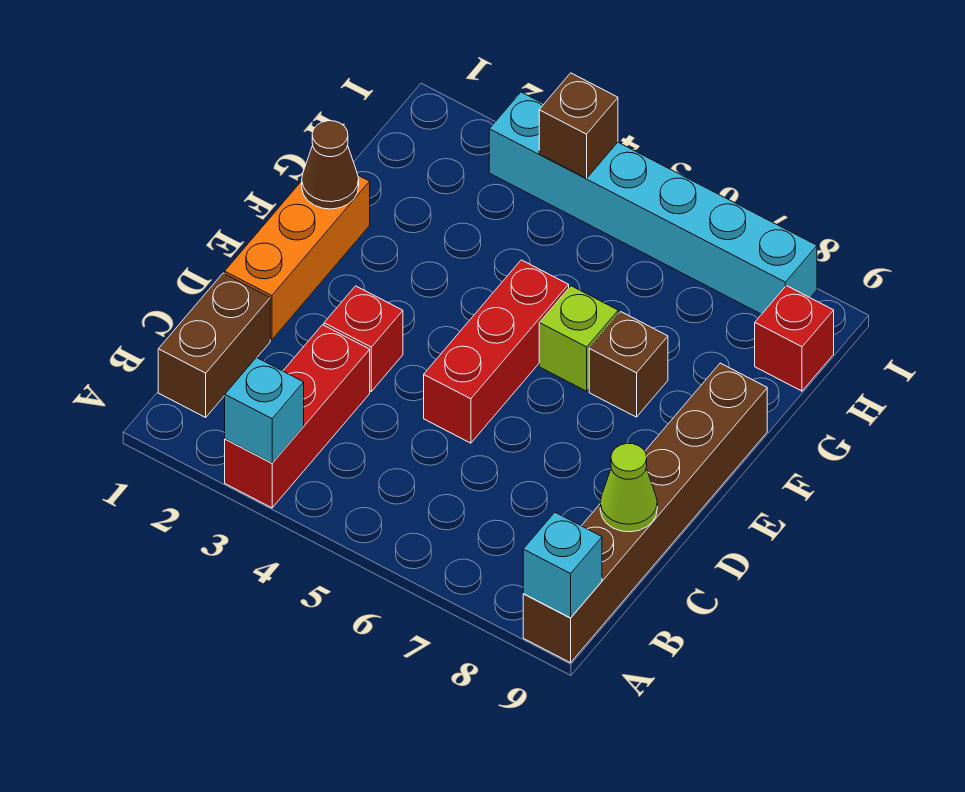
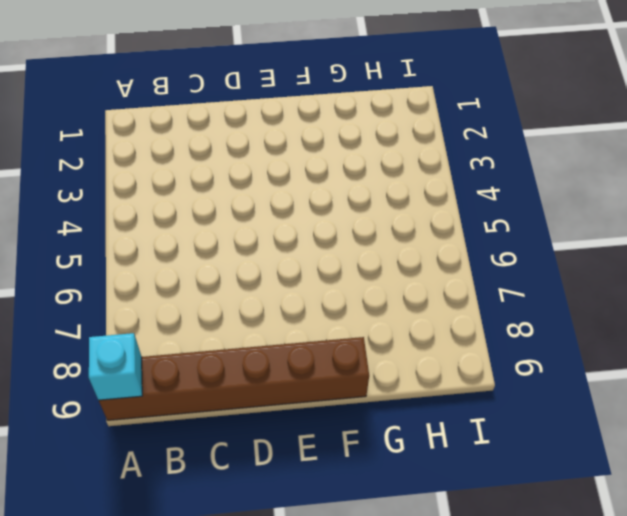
none -> red brick A3:C3 level 1
none -> brown brick B1:C1 level 1
none -> orange brick D1:F1 level 1

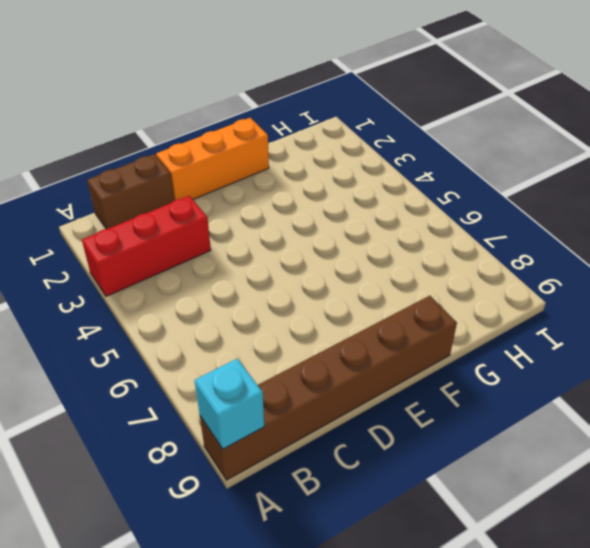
none -> red brick D3 level 1
none -> red brick D5:F5 level 1
none -> lime brick F6 level 1

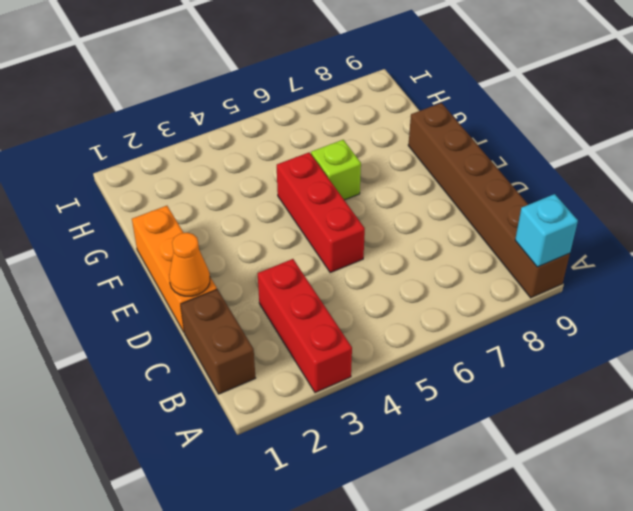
orange cone D1 level 2 -> none
none -> red brick D3 level 1
none -> brown brick F7 level 1
none -> red brick H9 level 1

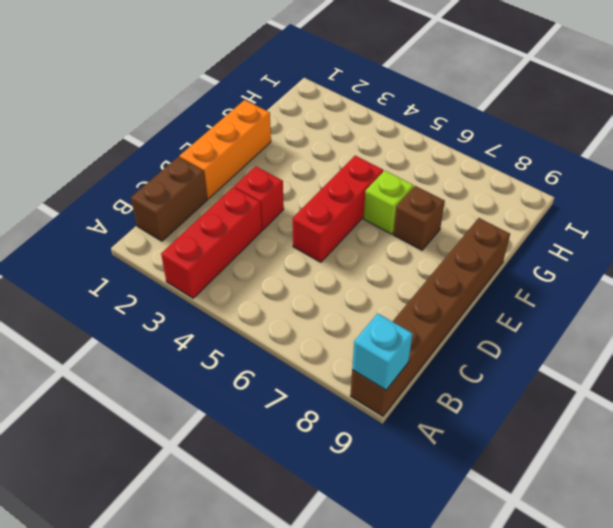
none -> red brick H9 level 1
none -> cyan brick I3:I8 level 1
none -> cyan brick A3 level 2

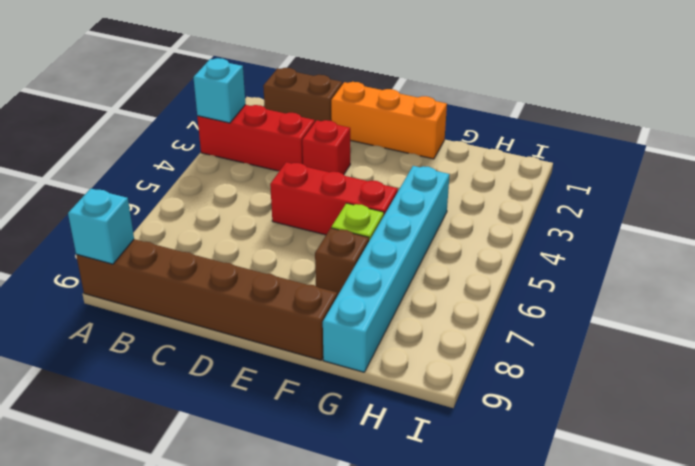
cyan brick G4:G9 level 1 -> cyan brick I3:I8 level 1
none -> red brick H9 level 1
none -> lime cone C9 level 2
none -> brown cone F1 level 2

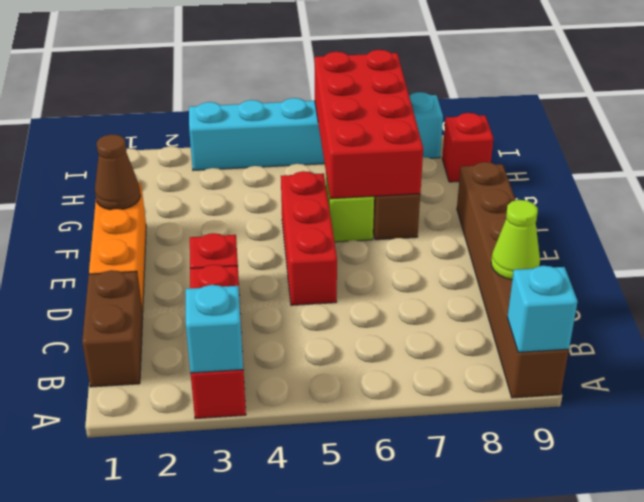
red brick F6:I7 level 2 -> none
none -> brown brick I4 level 2

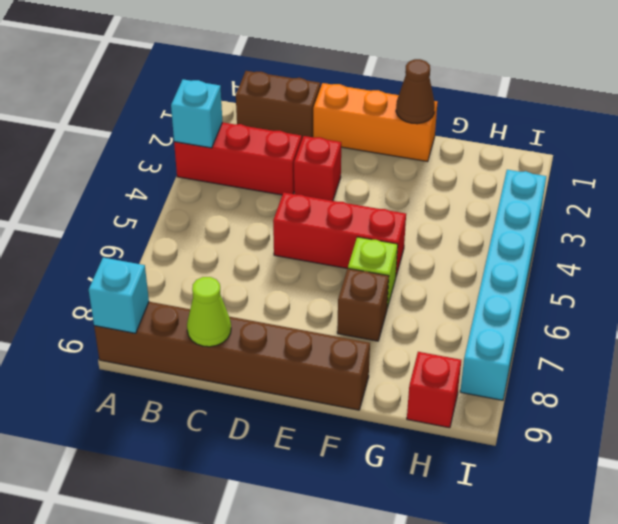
none -> brown brick I4 level 2

